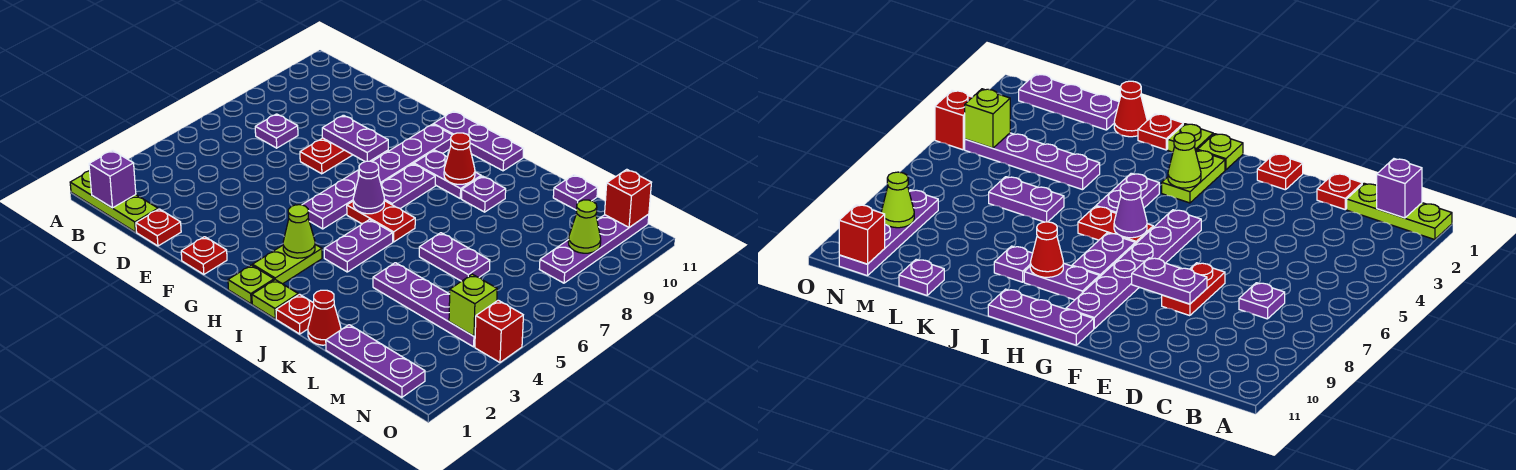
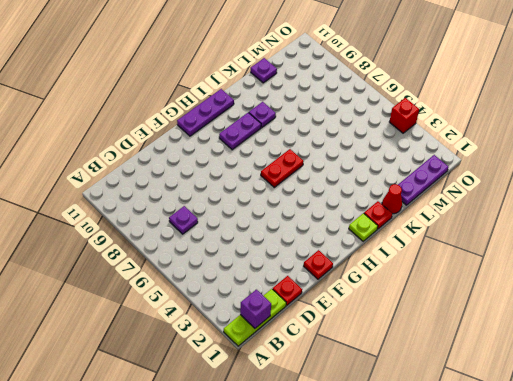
none -> red plate E7:E8 level 1
none -> purple plate G5:G10 level 1
none -> lime plate H1 level 1
none -> lime plate H2:H3 level 1

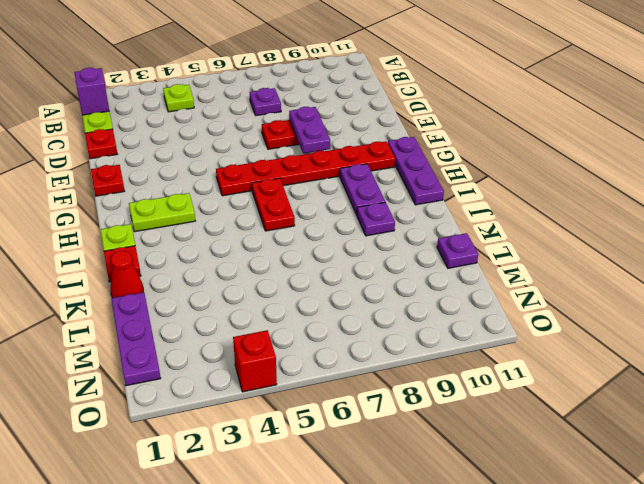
lime plate B4 level 1 -> lime plate H1 level 1
red plate G5:G10 level 1 -> purple plate G5:G10 level 1
none -> purple plate H7:H8 level 1
none -> purple plate I4:I5 level 1
none -> purple plate K4:N4 level 1
none -> purple plate K6:L6 level 1

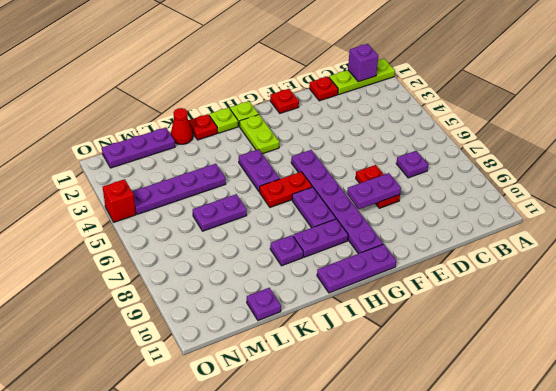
none -> purple plate N8:N11 level 1
none -> lime cone H3 level 2
none -> purple cone H6 level 2
none -> red cone I9 level 2

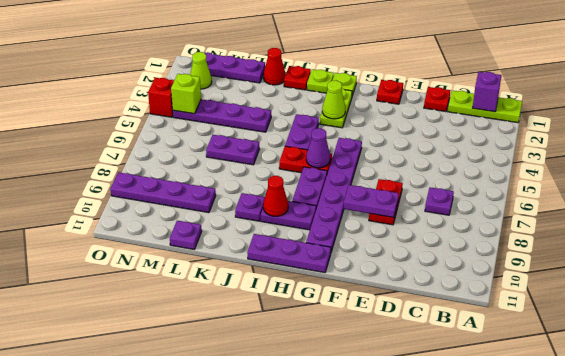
purple plate L9:O9 level 1 -> purple plate N8:N11 level 1
lime cone N2 level 1 -> lime cone N9 level 2
none -> red brick N11 level 2

